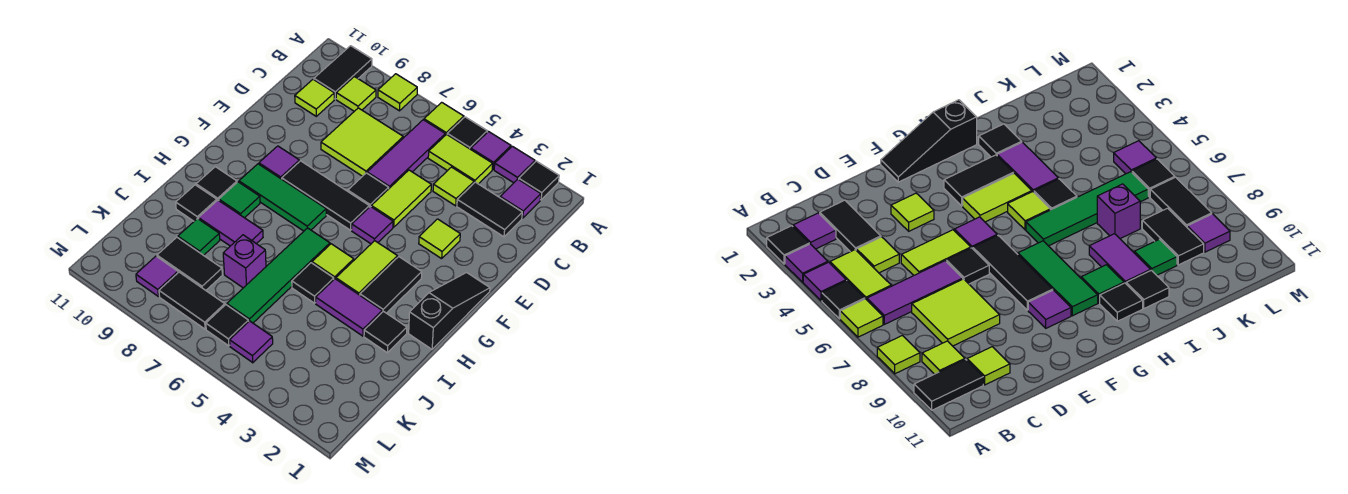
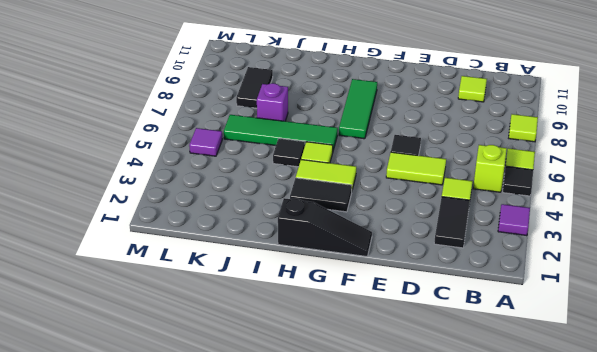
lime brick B5 level 1 -> lime tile B4:B5 level 1
none -> black tile A2 level 1
none -> purple tile A4 level 1
none -> black tile A10:B10 level 1
none -> purple tile B2 level 1

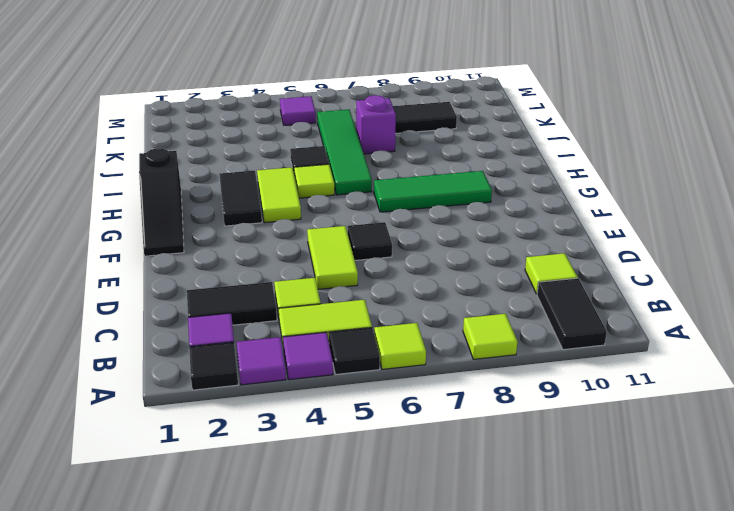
none -> purple tile B6:D6 level 1
none -> lime tile B9 level 1
none -> lime tile C7:D8 level 1
none -> lime tile E3 level 1

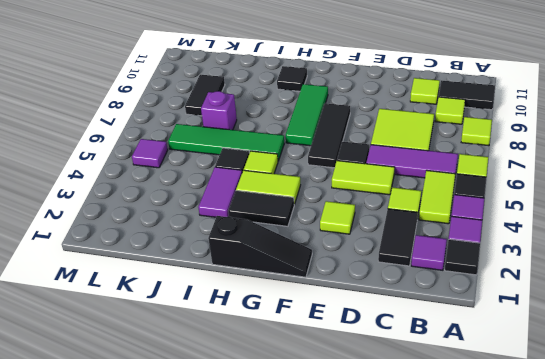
none -> purple tile F5 level 1
none -> purple tile F9 level 1
none -> green tile H9 level 1
none -> black tile I2 level 1

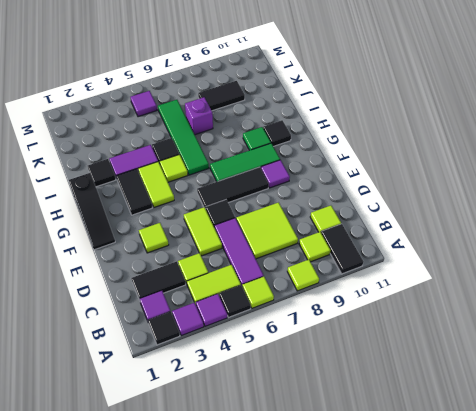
none -> purple tile F5 level 1
none -> purple tile I8:I9 level 1
none -> black tile I10 level 1
none -> green tile J9 level 1

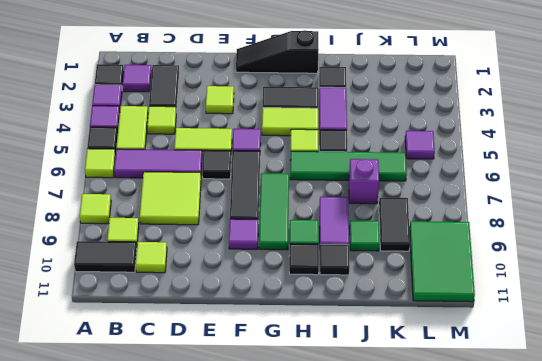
green tile L9:M11 level 1 -> purple tile L9 level 1
none -> black tile L6 level 1
none -> black tile L7:L8 level 1

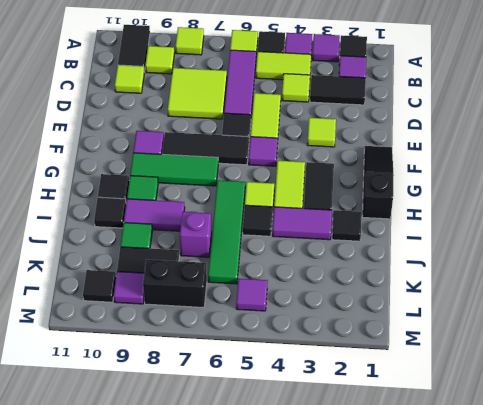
black brick L7:L8 level 1 -> black tile L7:L8 level 1
black tile L10 level 1 -> black tile L6 level 1

